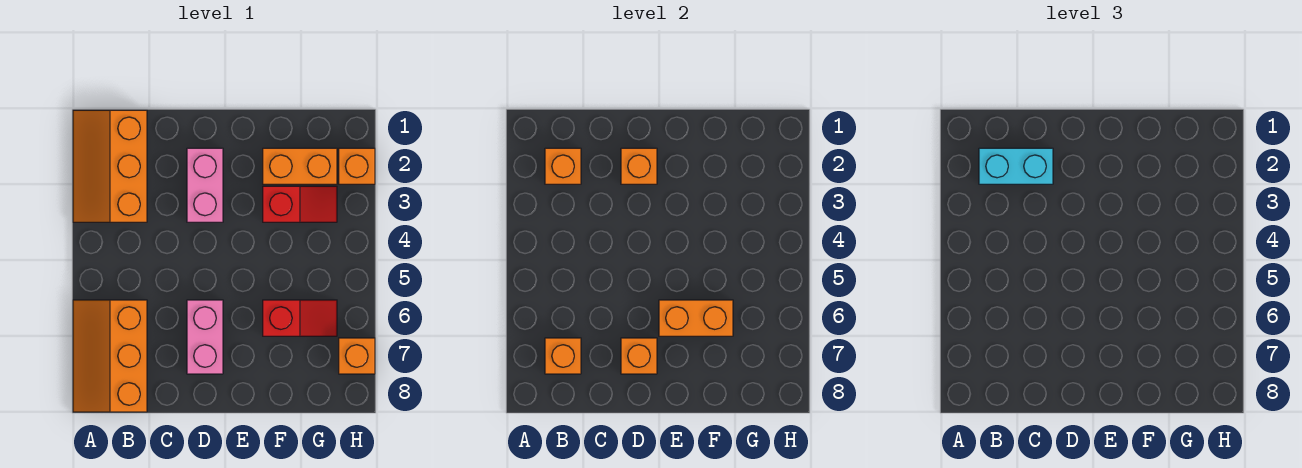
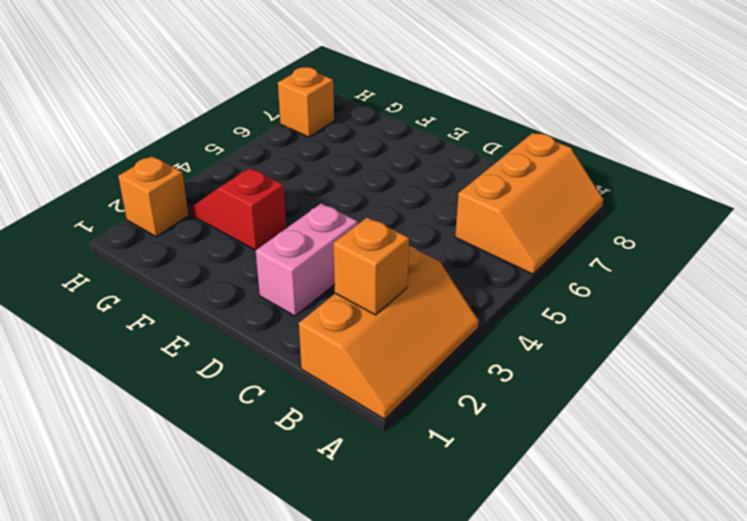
none -> pink brick D6:D7 level 1
none -> orange brick F2:G2 level 1
none -> red slope F6:G6 level 1 top F

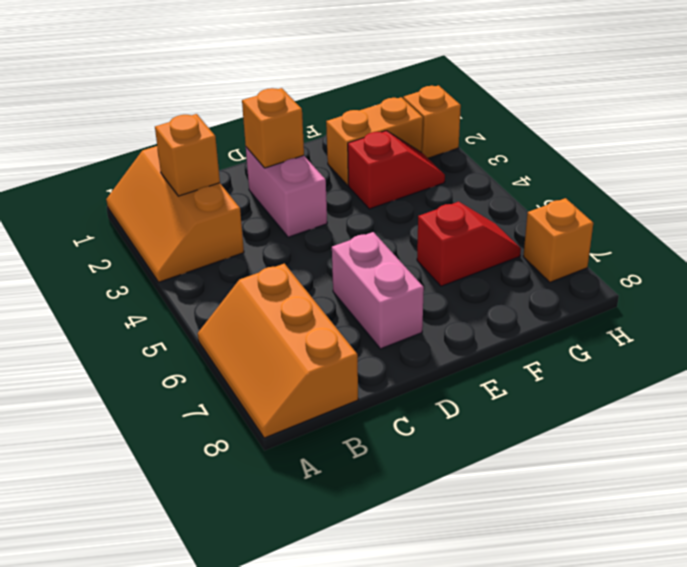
none -> orange brick B7 level 2
none -> orange brick D7 level 2
none -> orange brick E6:F6 level 2

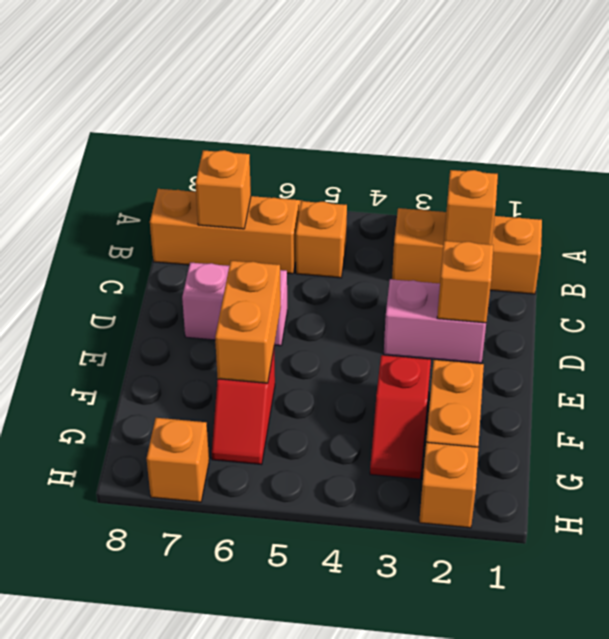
orange brick B5 level 1 -> orange brick D7 level 2
none -> cyan brick B2:C2 level 3

